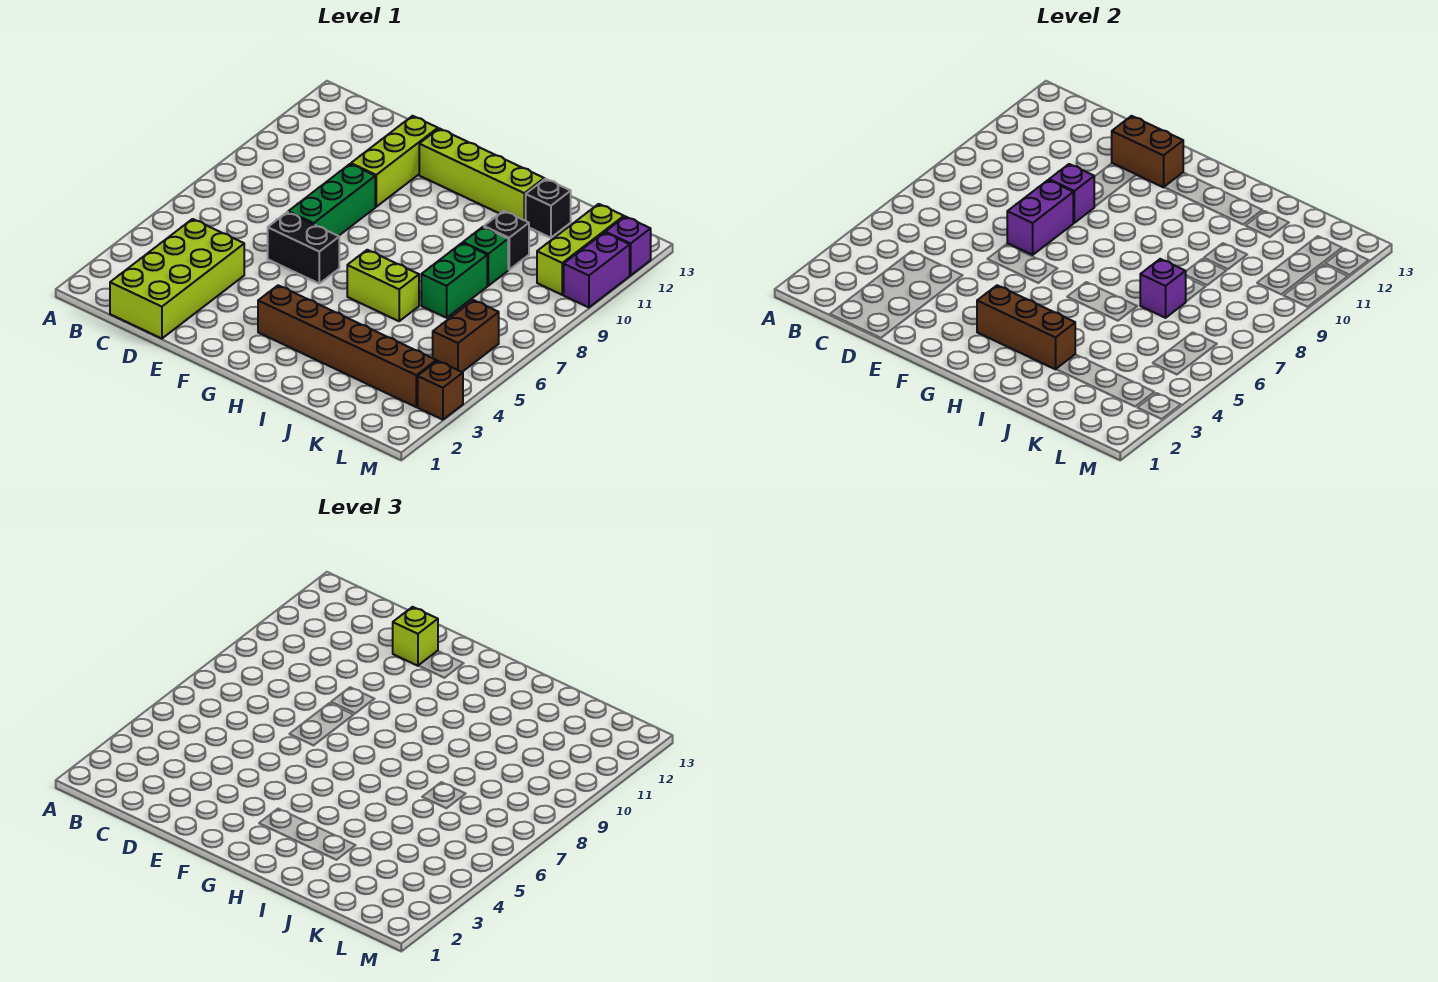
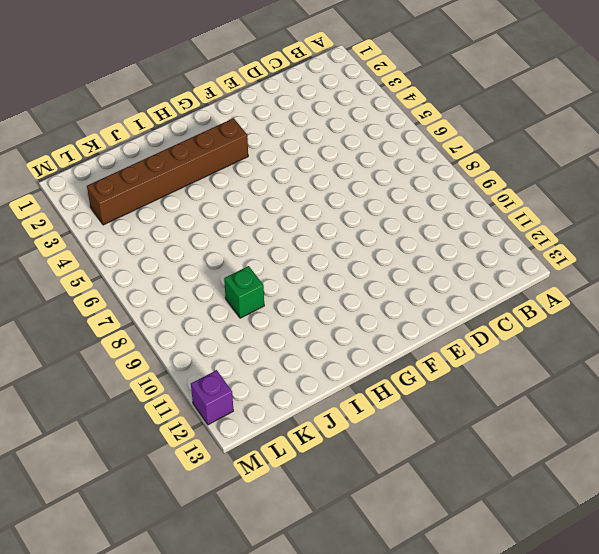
none -> lime brick C1:D4 level 1
none -> black brick E6:F6 level 1
none -> green brick E7:E9 level 1

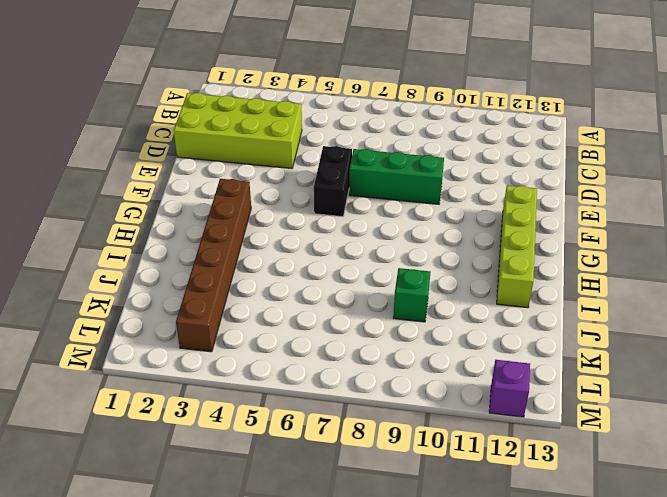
none -> lime brick E10:E12 level 1
none -> lime brick H6:I6 level 1
none -> green brick J7:J8 level 1

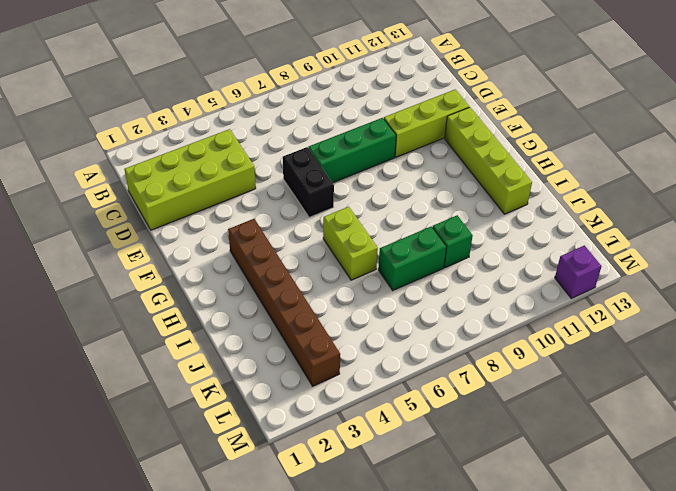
none -> black brick J10 level 1
none -> black brick J12 level 1
none -> brown brick L5:L6 level 1

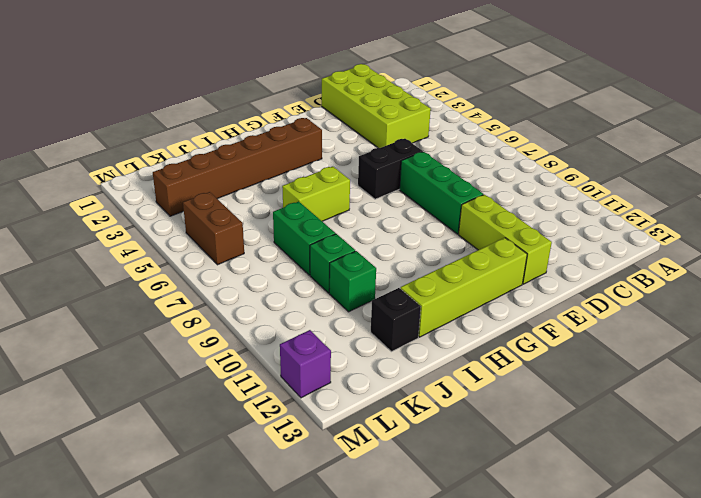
green brick J10 level 1 -> black brick J10 level 1
none -> lime brick L10:L12 level 1
none -> brown brick M3 level 1
none -> purple brick M10:M11 level 1

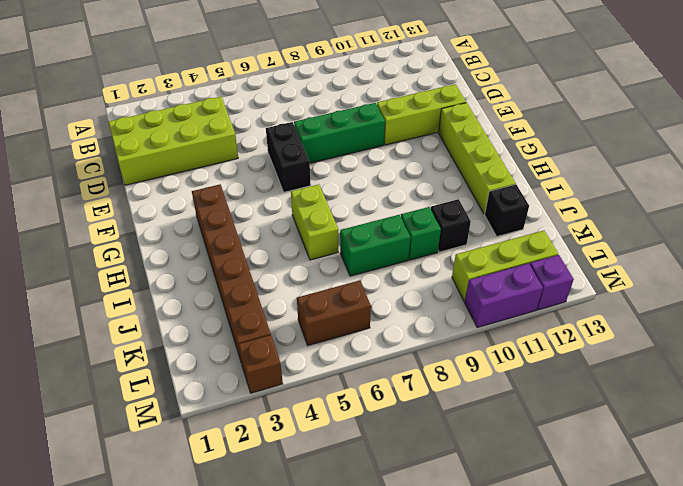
none -> purple brick E7:E8 level 2
none -> purple brick E9 level 2
none -> brown brick E12:F12 level 2

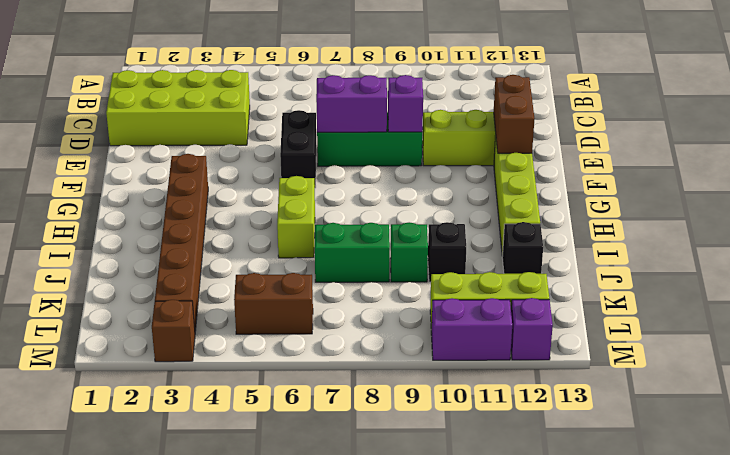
none -> brown brick G3:I3 level 2
none -> purple brick J7 level 2
none -> lime brick E12 level 3

